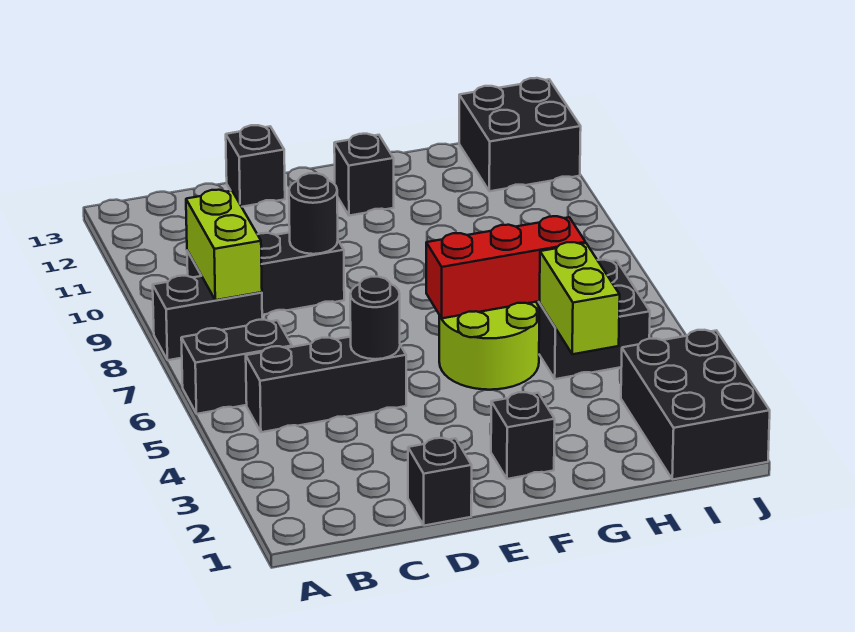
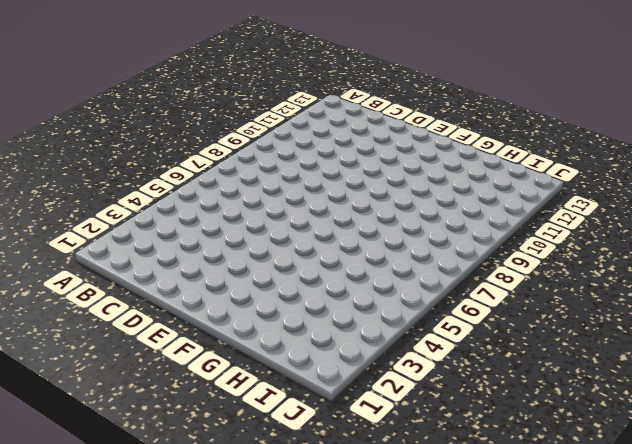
none -> black brick A6:B6 level 1
none -> black brick A8:B8 level 1
none -> black brick B5:D5 level 1

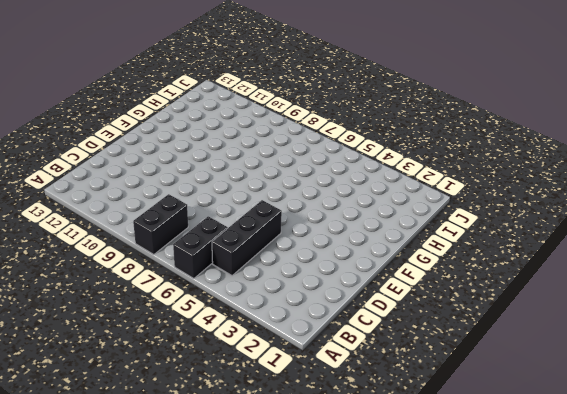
none -> black brick B9:D9 level 1
none -> black brick D1 level 1
none -> black brick D13 level 1

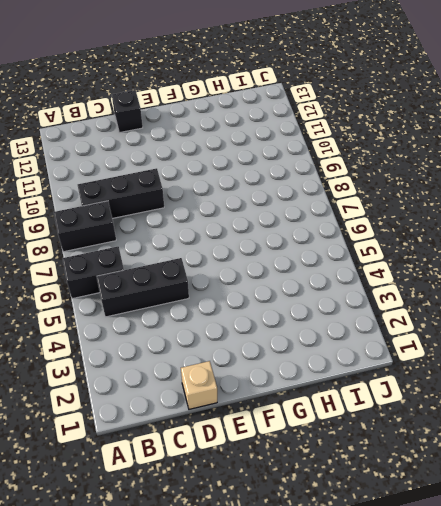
tan brick D1 level 1 -> black brick D1 level 1
none -> black brick F2 level 1
none -> lime round brick F5:G6 level 1
none -> black brick F12 level 1

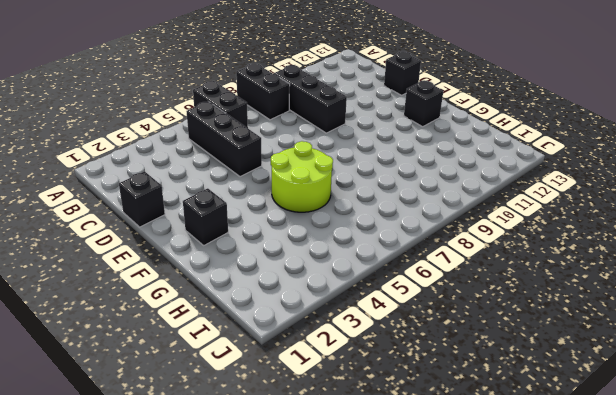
none -> black brick H5:I6 level 1
none -> black brick I1:J3 level 1
none -> black brick I12:J13 level 1

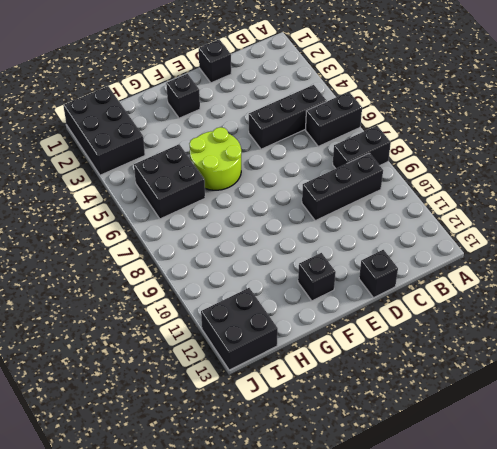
none -> lime brick B8:B9 level 2
none -> black round brick D5 level 2
none -> black round brick D9 level 2

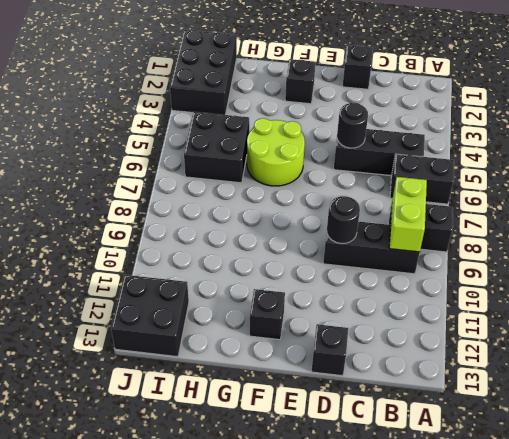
none -> red brick F6:H6 level 2
none -> lime brick H4:H5 level 2

